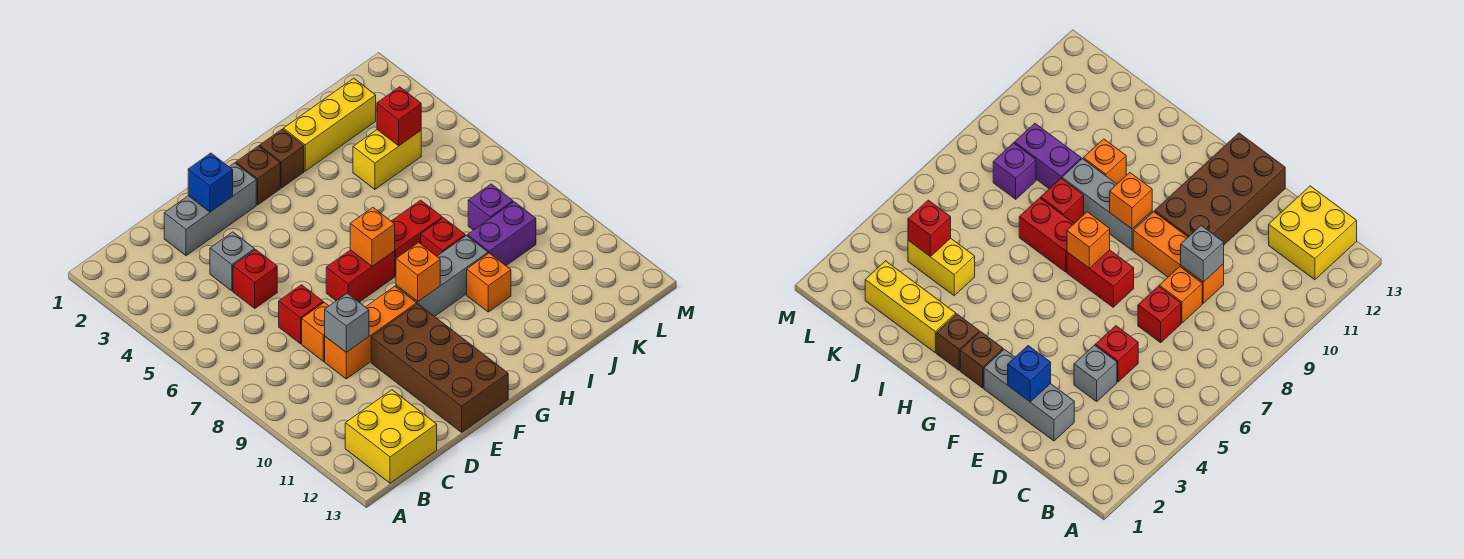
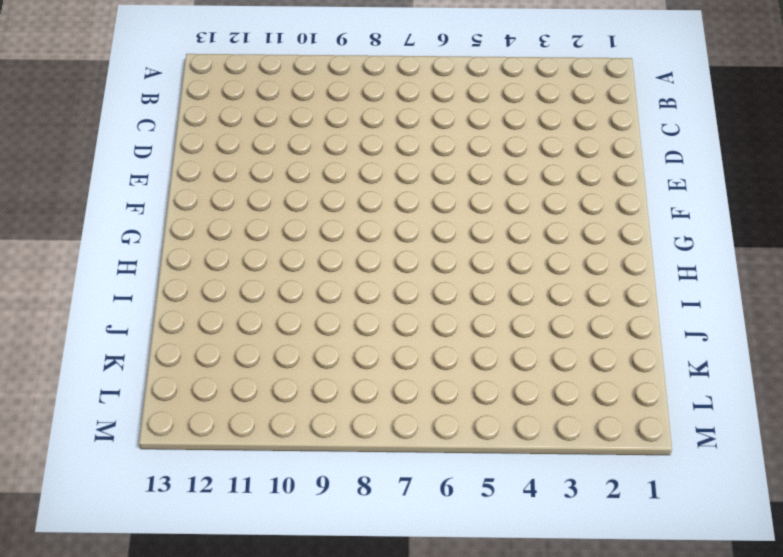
none -> yellow brick B12:C13 level 1
none -> grey brick D2:F2 level 1
none -> grey brick D4 level 1

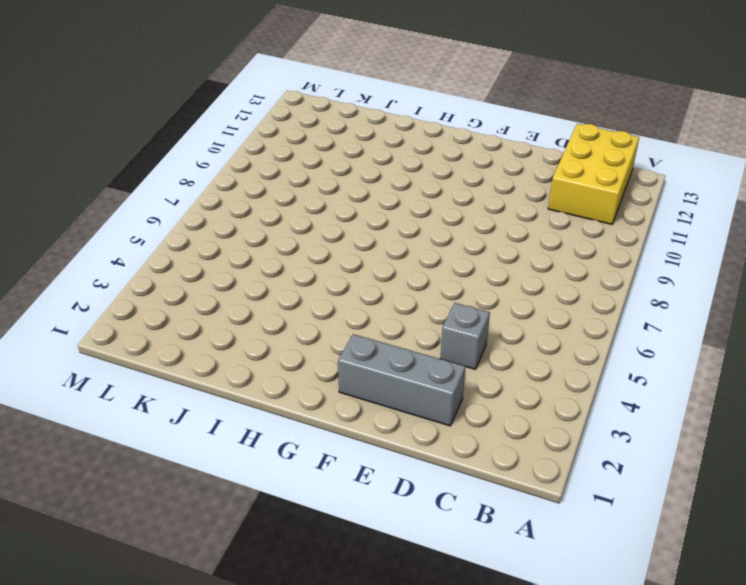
yellow brick B11:C13 level 1 -> yellow brick B12:C13 level 1
none -> red brick D5 level 1
none -> red brick D7 level 1
none -> orange brick D8 level 1

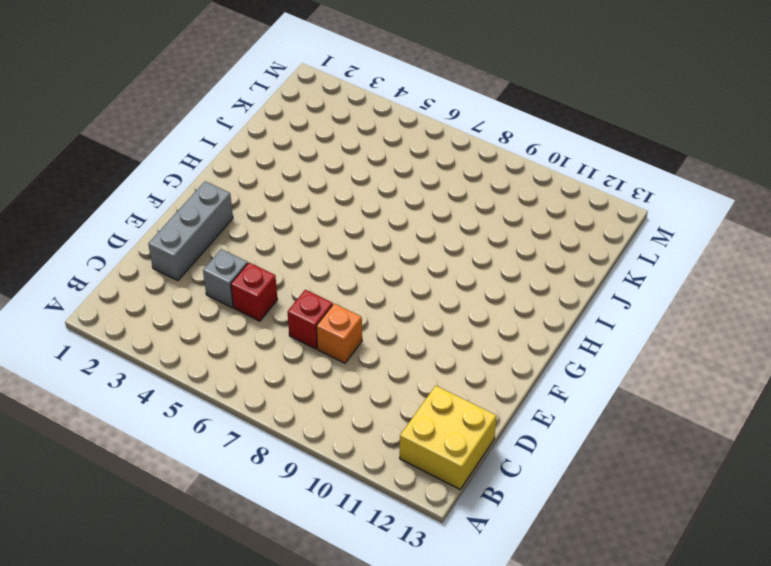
none -> orange brick D9:F9 level 1
none -> brown brick E10:F13 level 1
none -> red brick F7:G7 level 1

